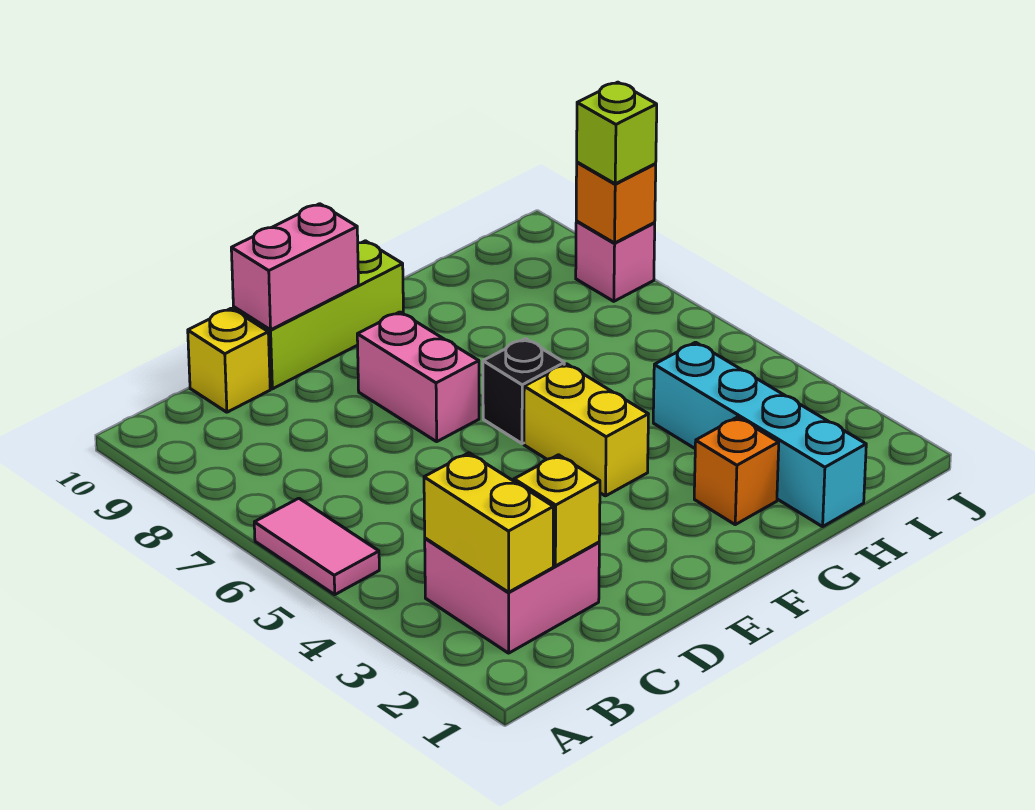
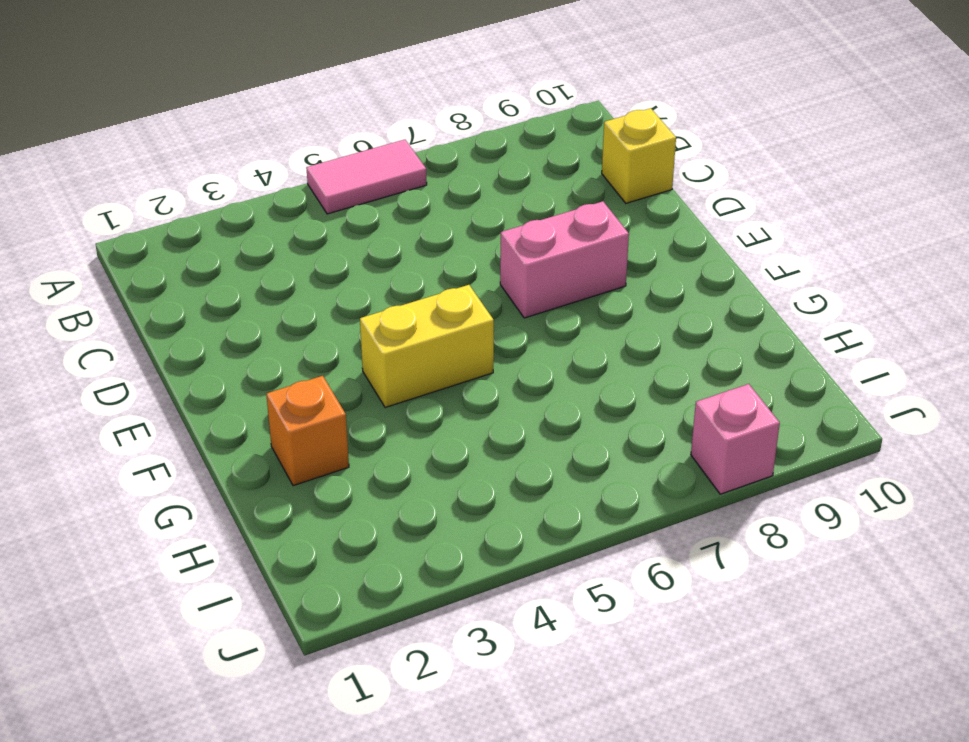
none -> pink brick B2:C3 level 1
none -> lime brick D10:F10 level 1
none -> black brick F6 level 1

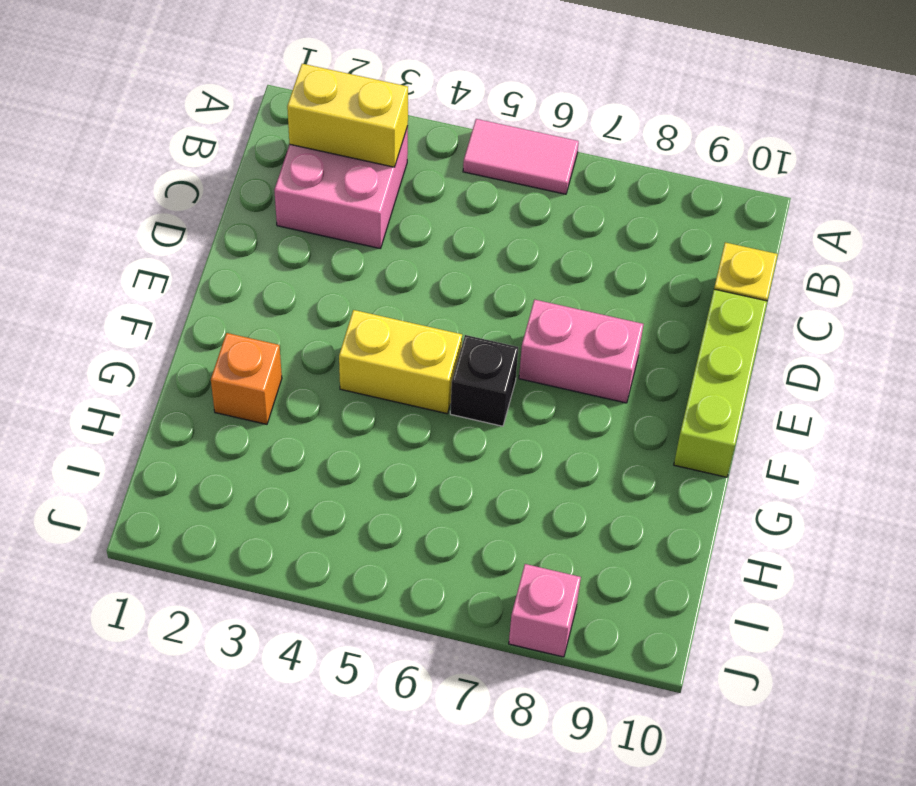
none -> cyan brick H1:H4 level 1
none -> yellow brick C2 level 2
none -> pink brick D10:E10 level 2

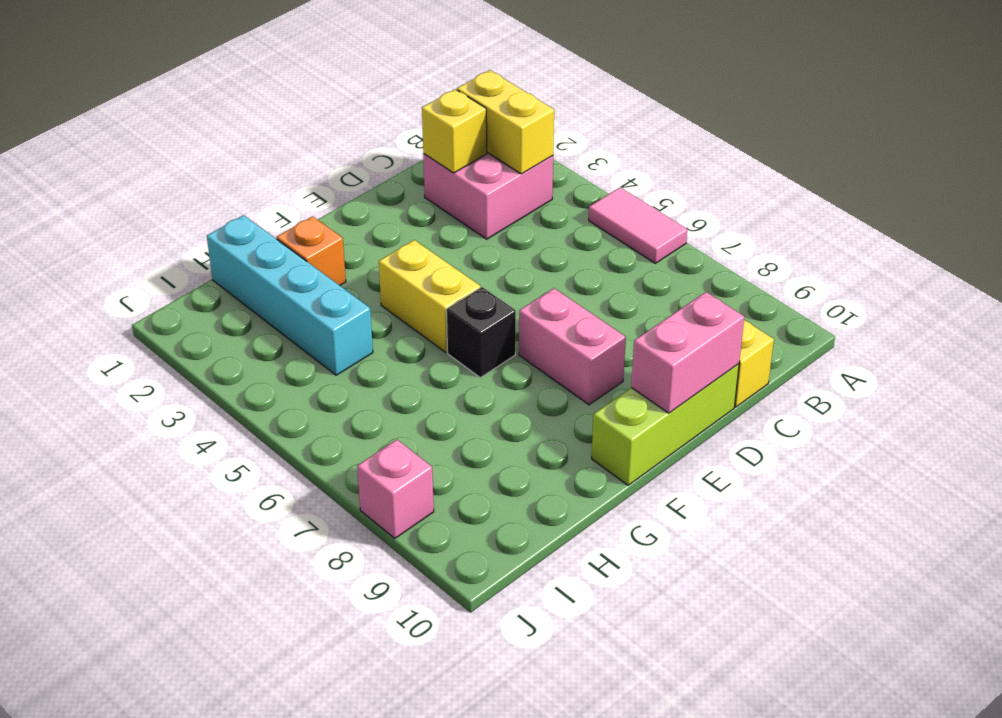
none -> orange brick J8 level 2
none -> lime brick J8 level 3

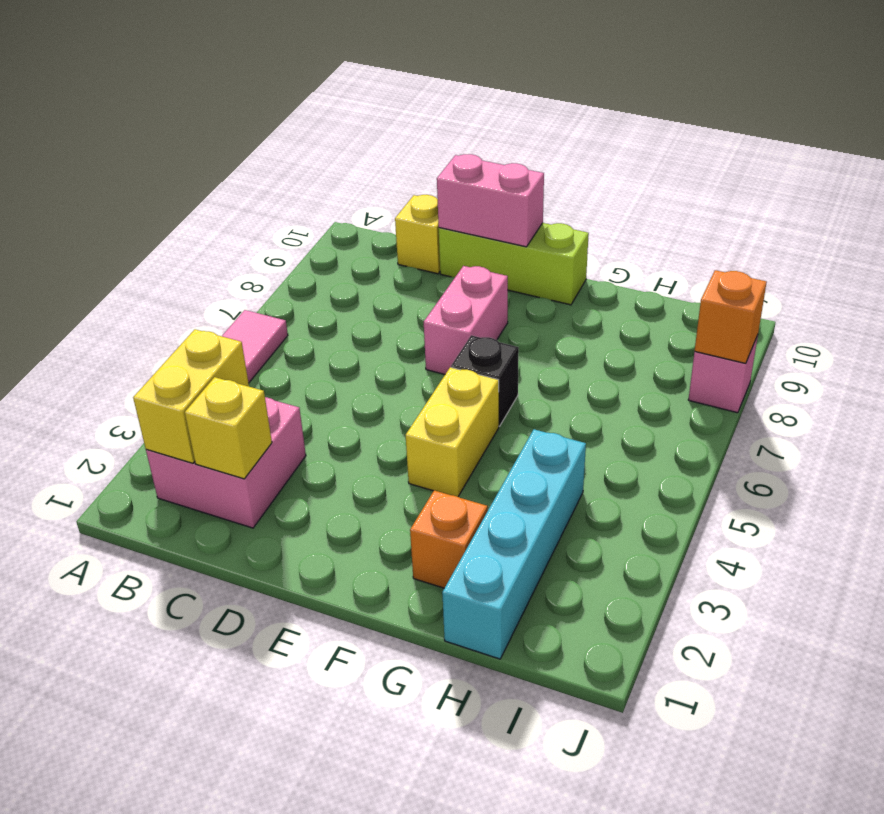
none -> lime brick J8 level 3

